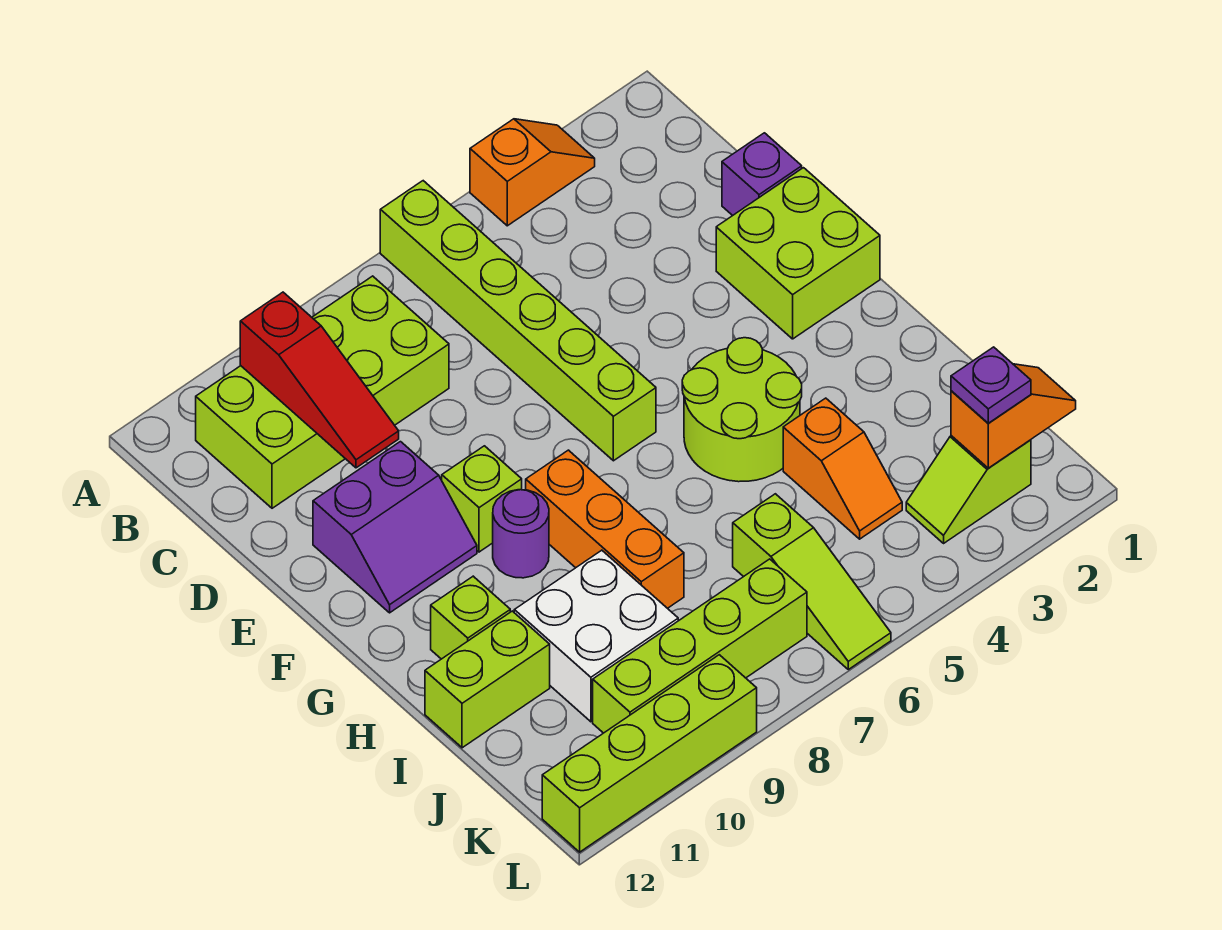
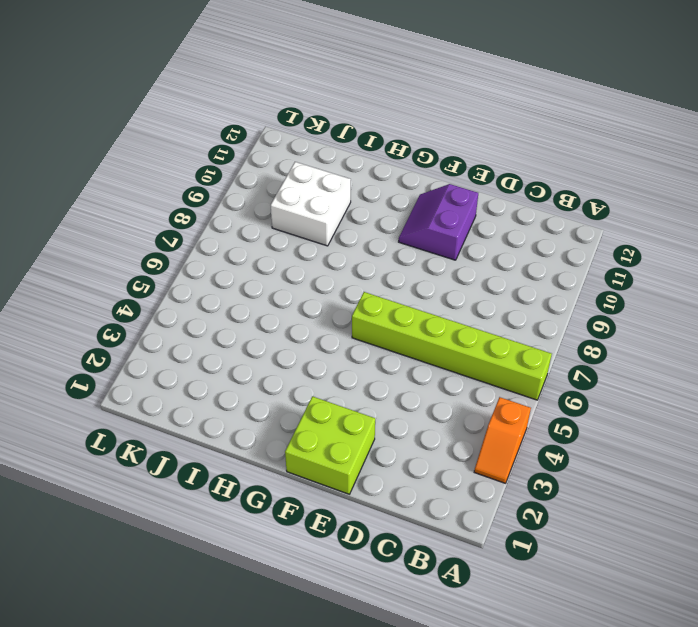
none -> lime brick B8:C11 level 1
none -> purple brick D1 level 1
none -> lime brick F9 level 1

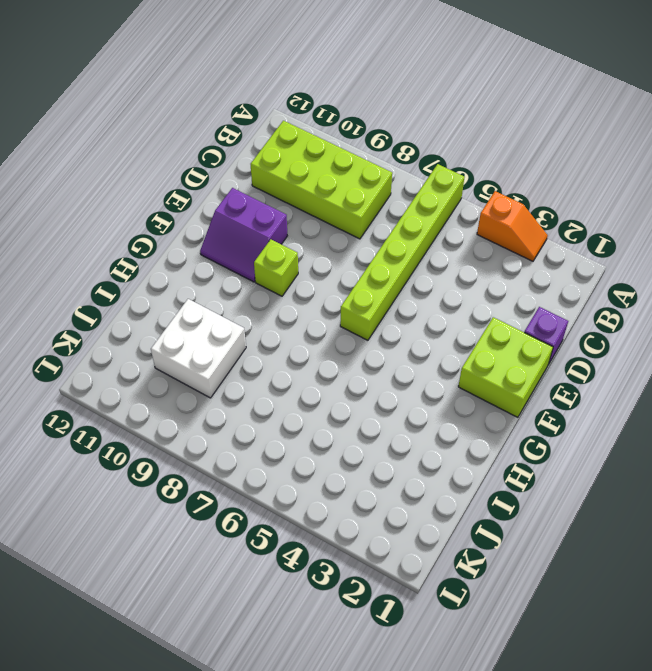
none -> lime round brick G4:H5 level 1
none -> orange brick G8:I8 level 1
none -> purple round brick G9 level 1

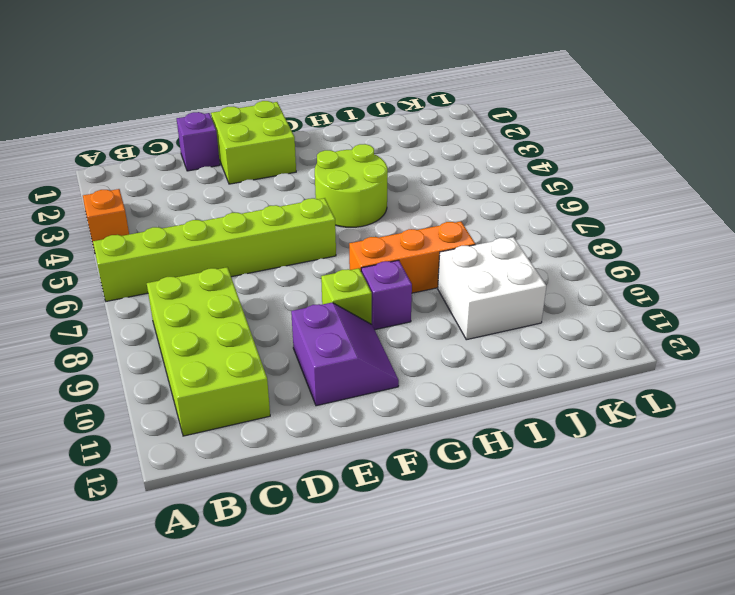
purple brick G9 level 1 -> purple round brick G9 level 1
none -> lime brick H11 level 1
none -> orange slope I4:J4 level 1 top I
none -> lime brick I11:I12 level 1

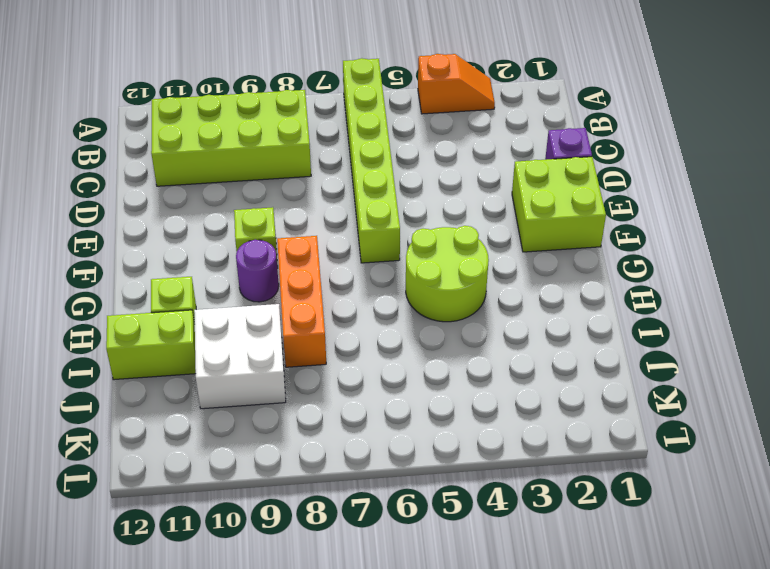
none -> purple slope E10:F11 level 1 top E
none -> orange slope I4:J4 level 1 top I
none -> lime slope J6:L6 level 1 top J

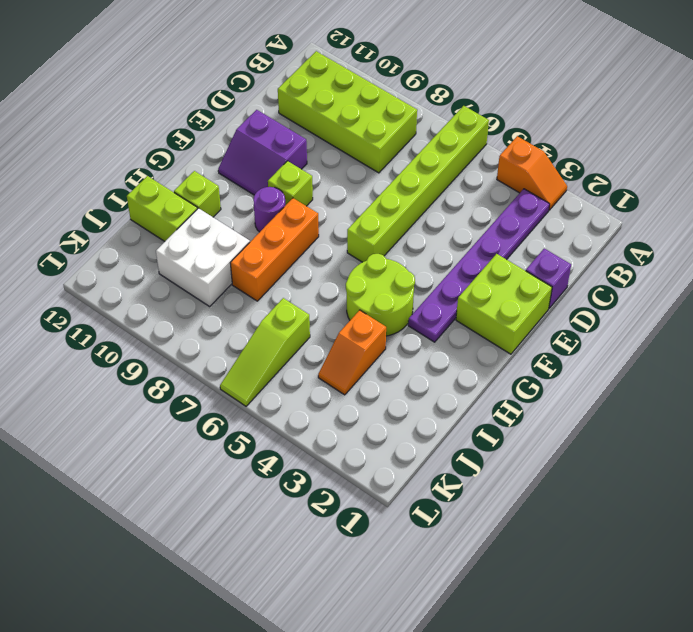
purple plate B3:G3 level 1 -> none
none -> lime slope K2:K3 level 1 top 2
none -> lime brick K7:K10 level 1
none -> lime brick L9:L12 level 1

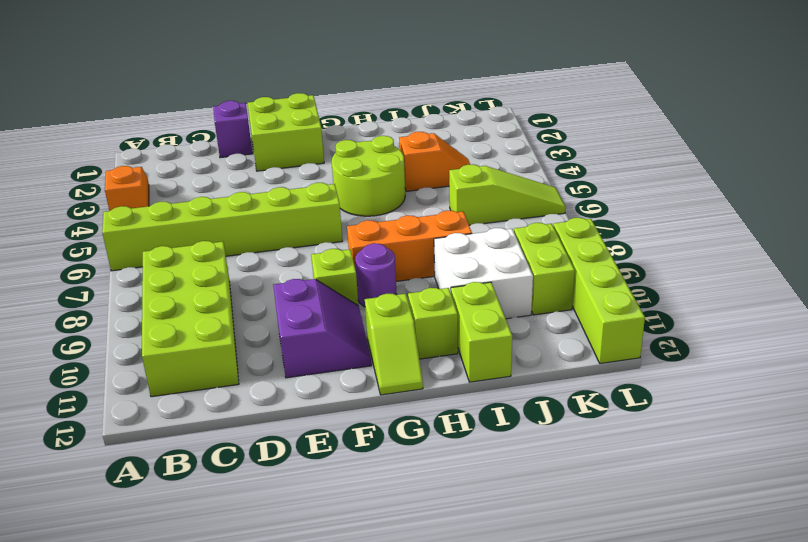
lime slope G11:G12 level 1 top 11 -> lime slope K2:K3 level 1 top 2
lime brick K9:K10 level 1 -> lime brick K7:K10 level 1
none -> red slope B10:D10 level 2 top B
none -> orange slope K1:K2 level 2 top 2
none -> purple plate K2 level 3

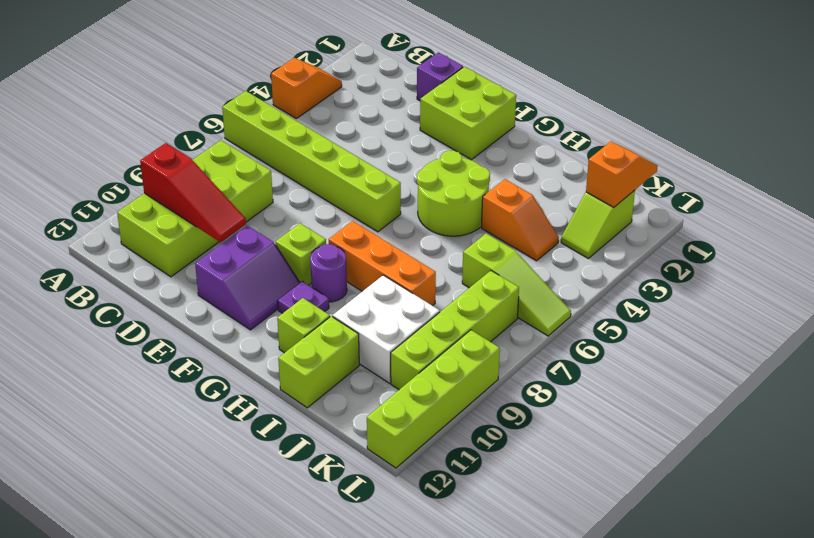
purple plate G10 level 1 -> purple plate K2 level 3

